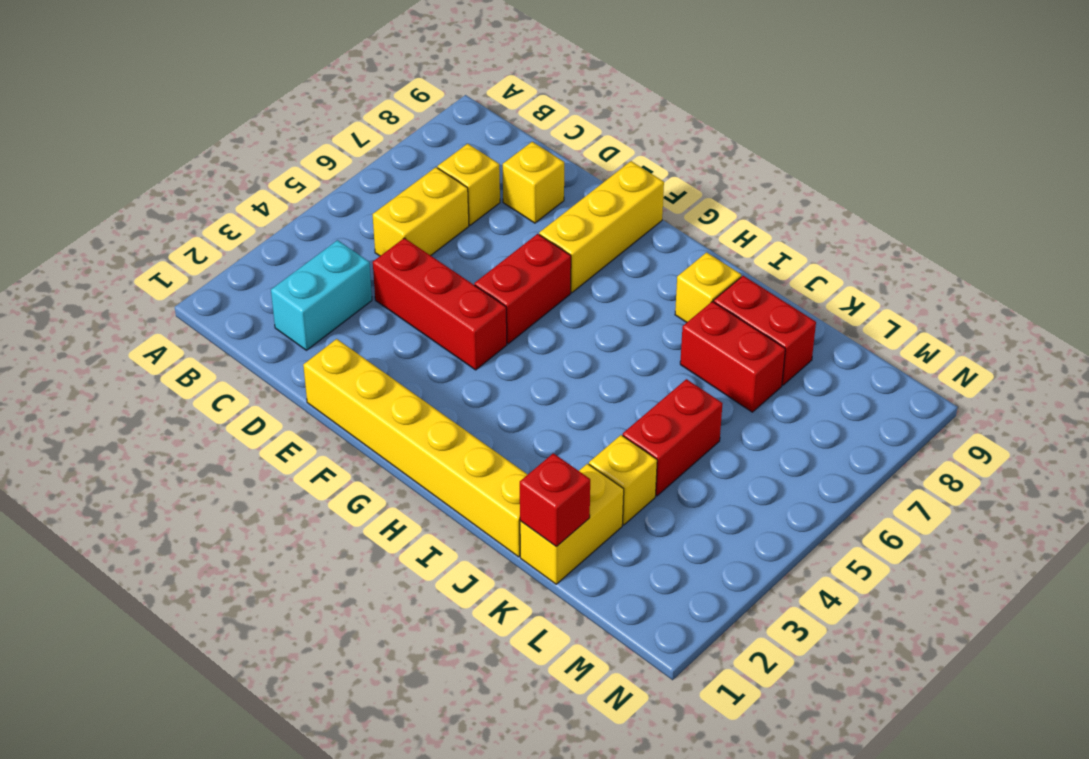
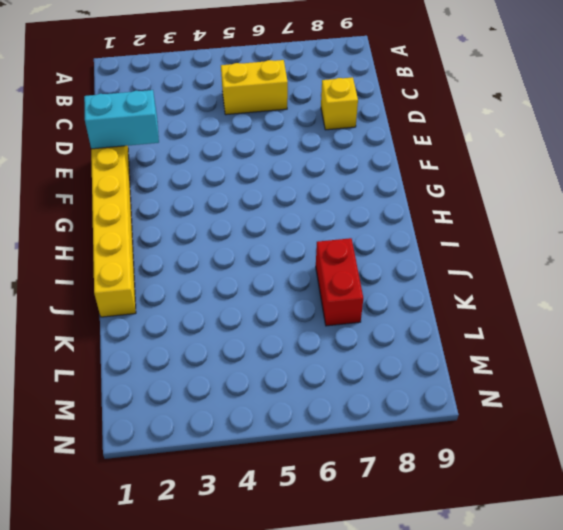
cyan brick E1:E2 level 2 -> cyan brick C2:C3 level 1
none -> yellow brick C7 level 1
none -> red brick D4:F4 level 1
none -> red brick F5:F6 level 1

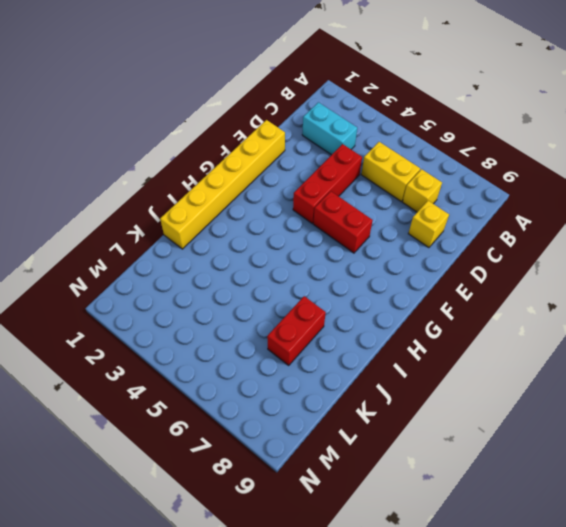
none -> yellow brick F7:F9 level 1
none -> yellow brick I8 level 1
none -> red brick J8:K8 level 1

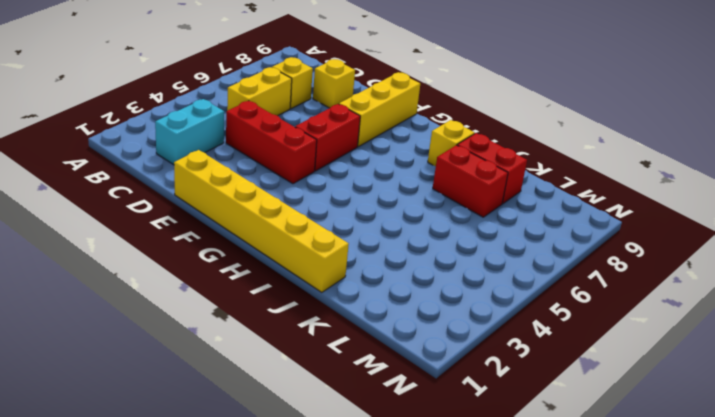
none -> yellow brick K1:K2 level 1
none -> yellow brick K3 level 1
none -> red brick K4:K5 level 1

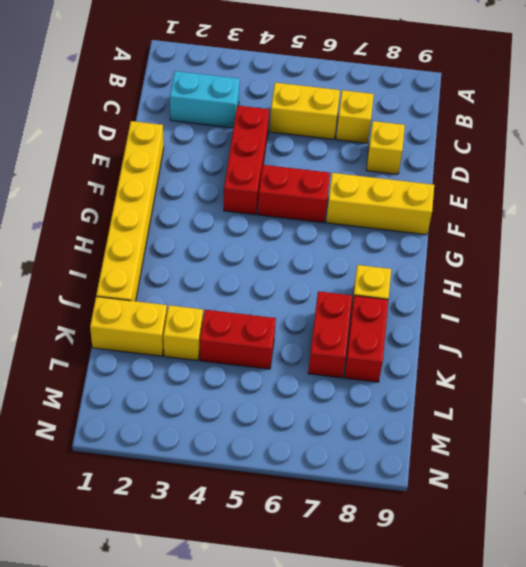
none -> red brick K1 level 2

